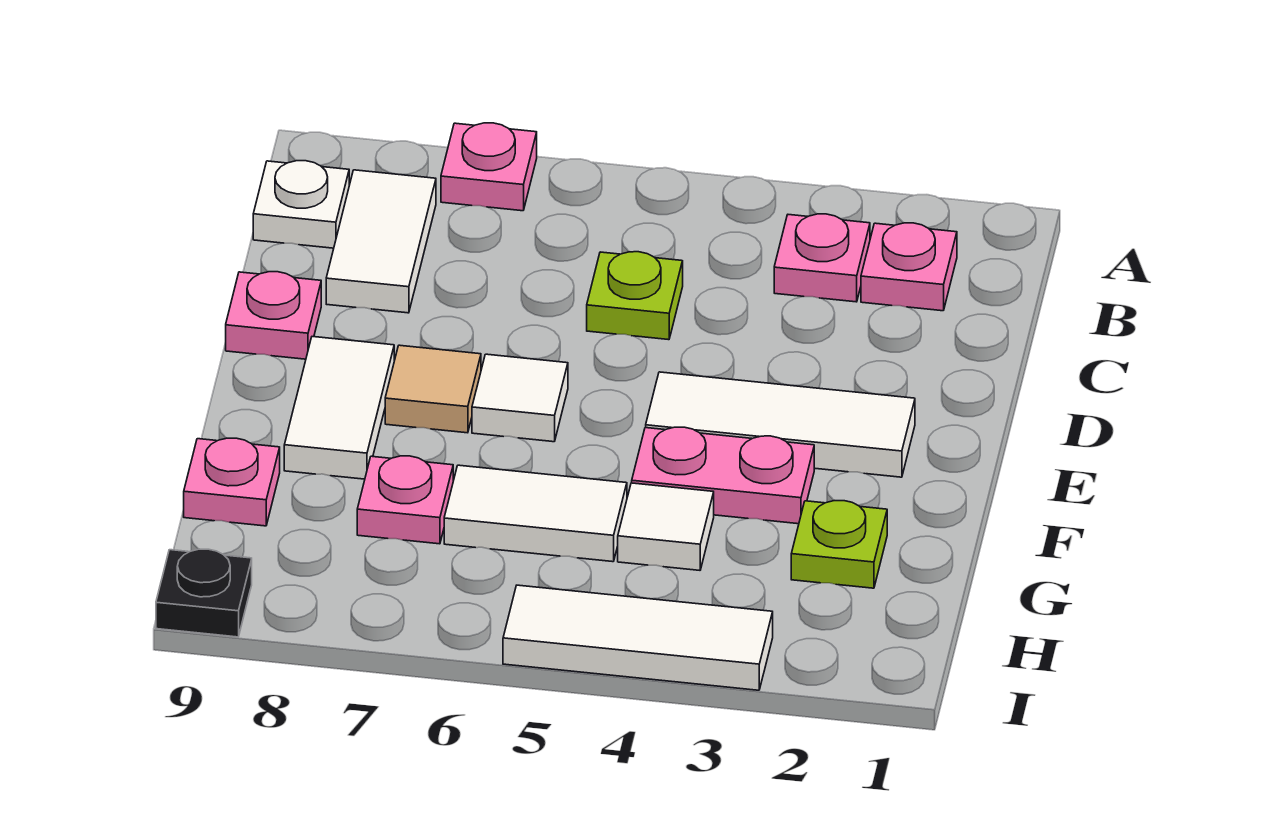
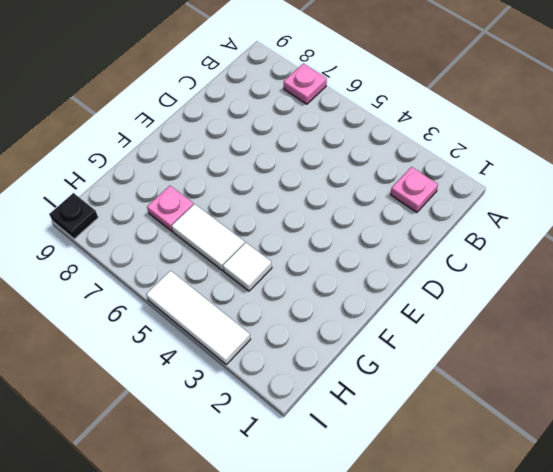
none -> pink plate B3 level 1
none -> white tile B8:C8 level 1
none -> white plate B9 level 1

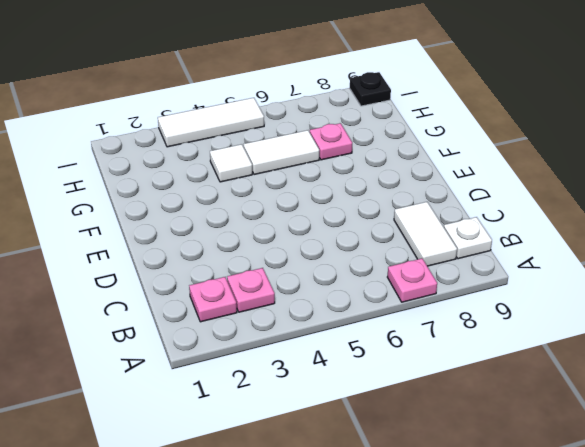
none -> lime plate C5 level 1
none -> pink plate D9 level 1
none -> white tile E2:E4 level 1

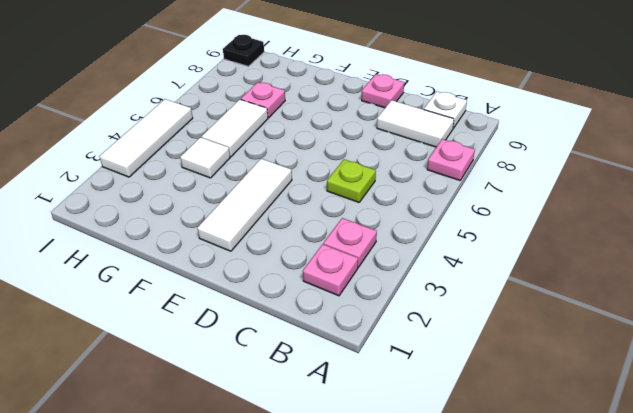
none -> white tile E6 level 1
none -> tan tile E7 level 1
none -> white tile E8:F8 level 1

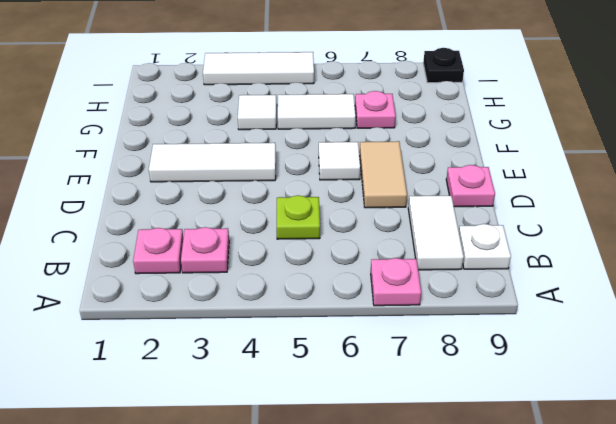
tan tile D7:E7 level 1 -> tan tile E7 level 1
none -> white tile E8:F8 level 1
none -> pink plate F3:F4 level 1
none -> lime plate G2 level 1

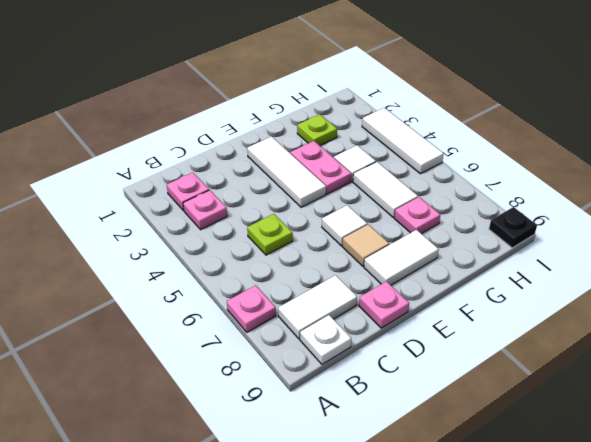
none -> pink plate G9 level 1

